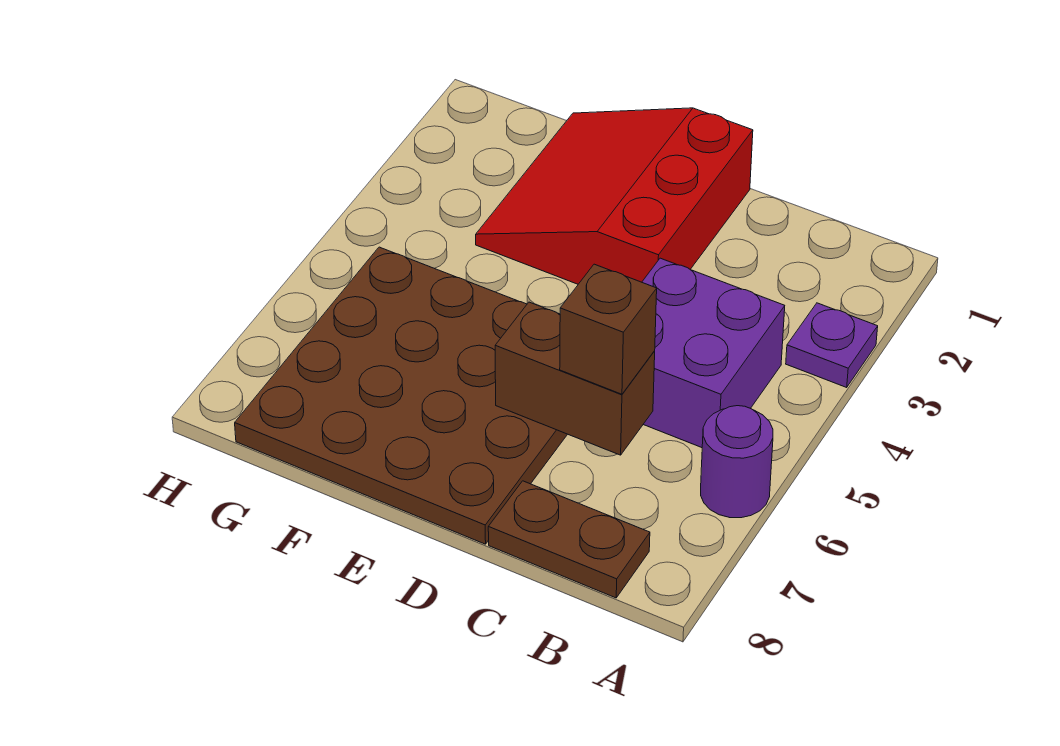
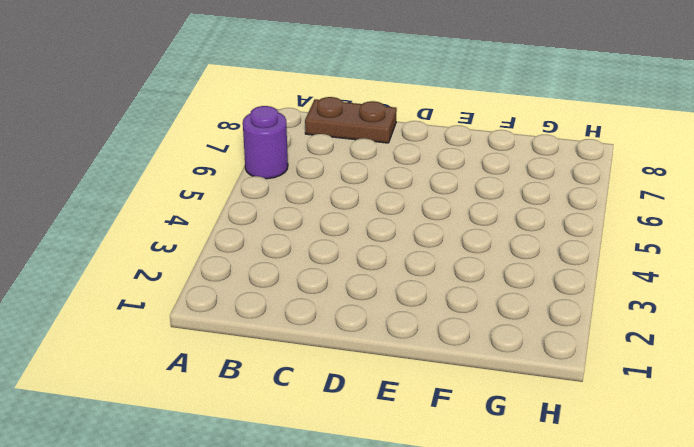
none -> purple plate A3 level 1
none -> purple brick B4:C5 level 1

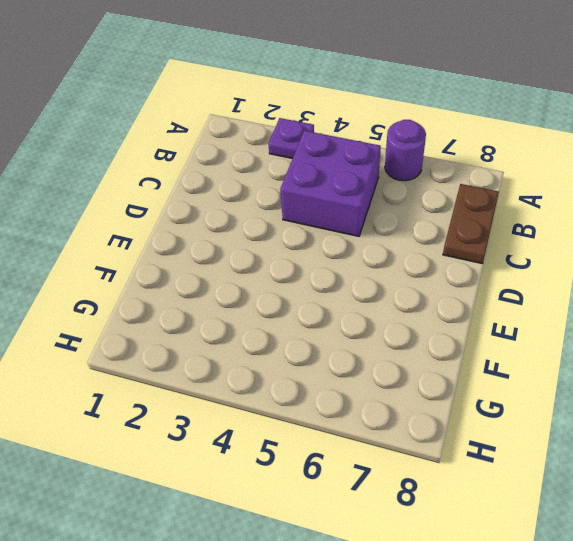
none -> red slope D1:F3 level 1 top D
none -> brown plate D5:G8 level 1

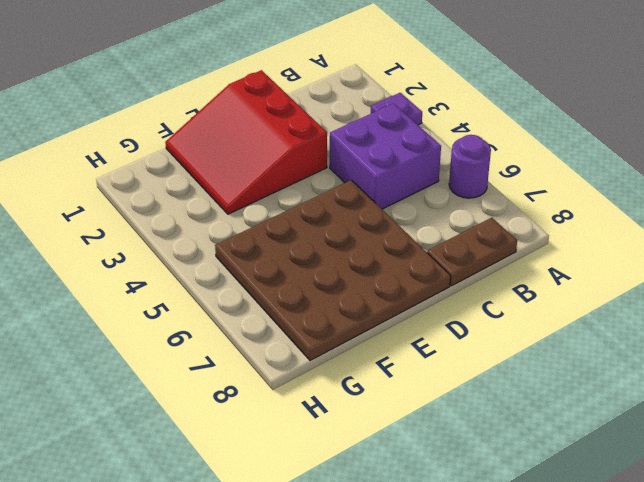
none -> brown brick C6:D6 level 2
none -> brown brick C6 level 3

